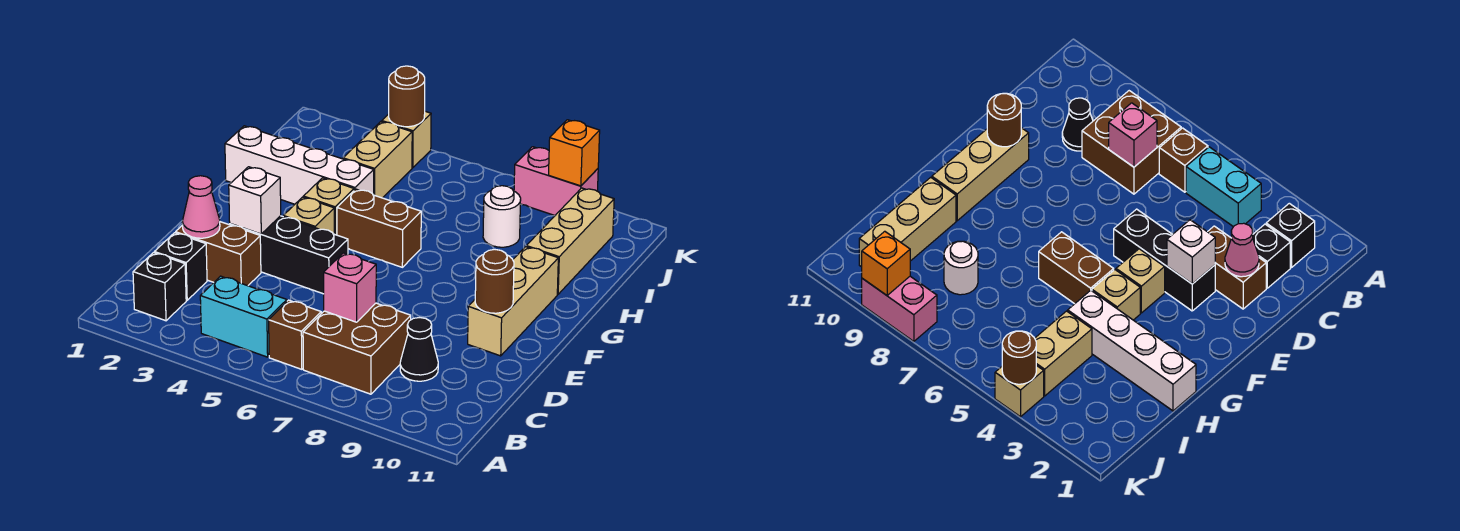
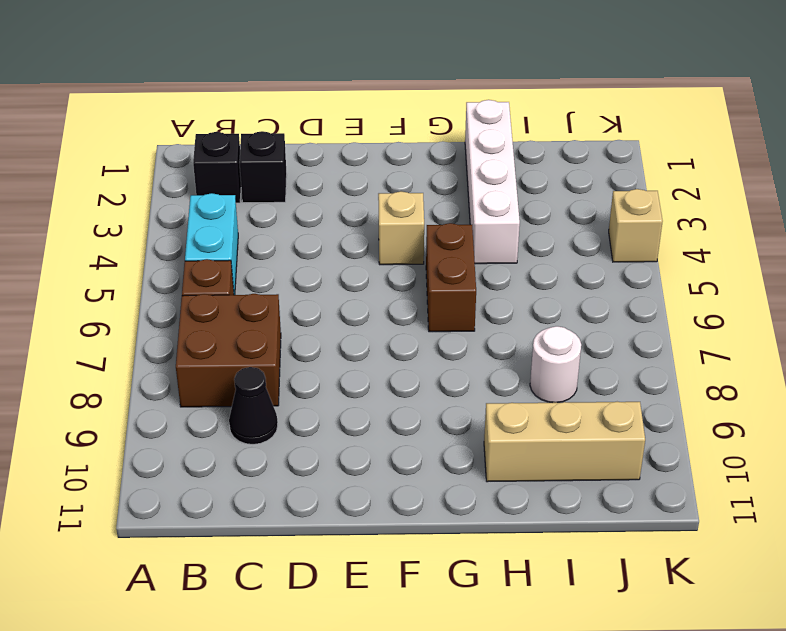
none -> brown brick D2:D3 level 1
none -> black brick E3:E5 level 1
none -> tan brick E10:G10 level 1

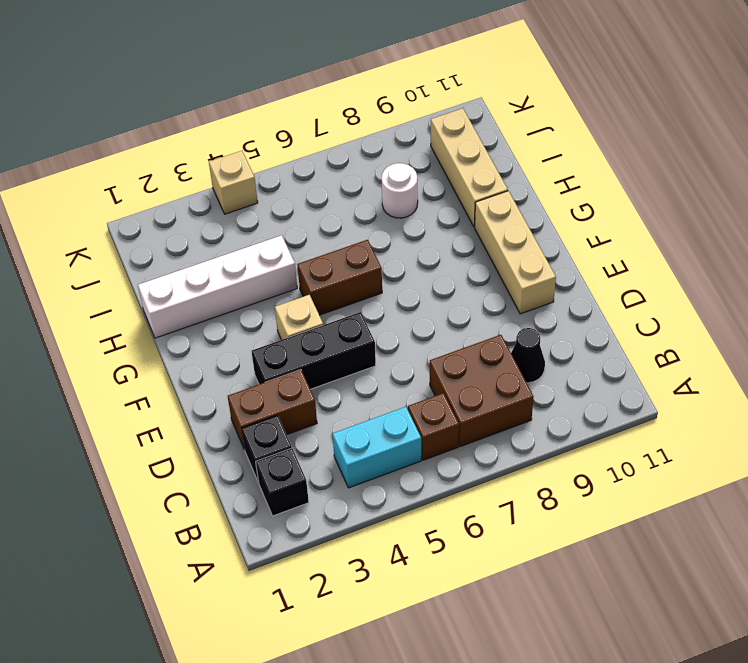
none -> tan brick G4 level 1
none -> tan brick I4:J4 level 1
none -> pink brick K8:K9 level 1

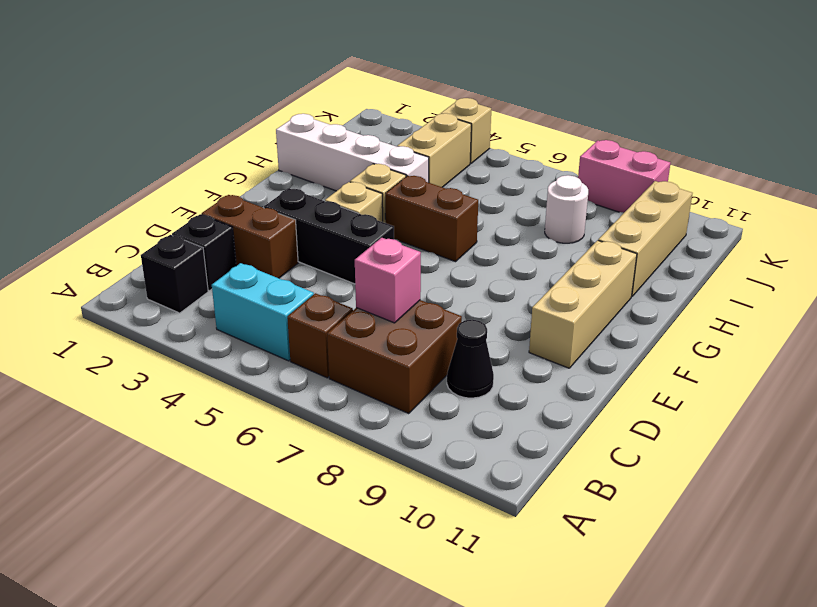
none -> pink cone D2 level 2
none -> white brick E3 level 2
none -> brown round brick E10 level 2

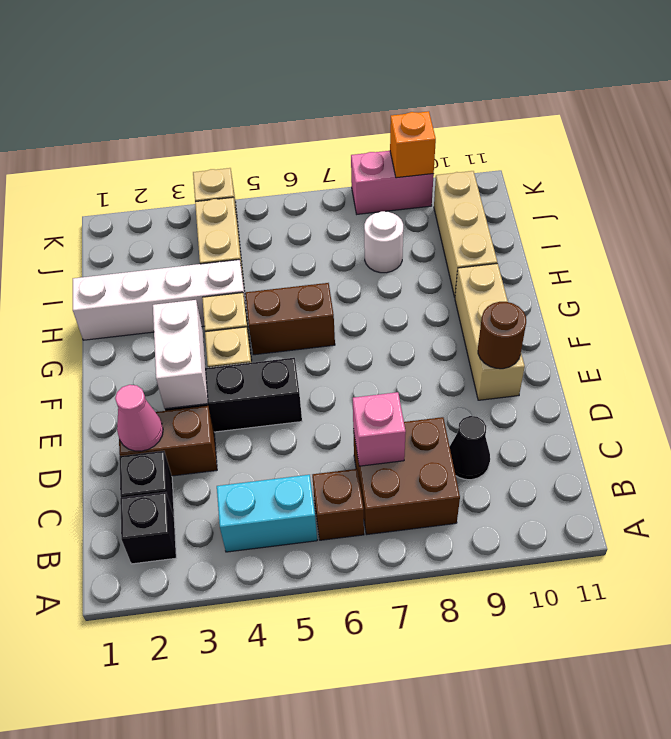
white brick E3:F3 level 2 -> white brick E3 level 2
none -> brown round brick K4 level 2

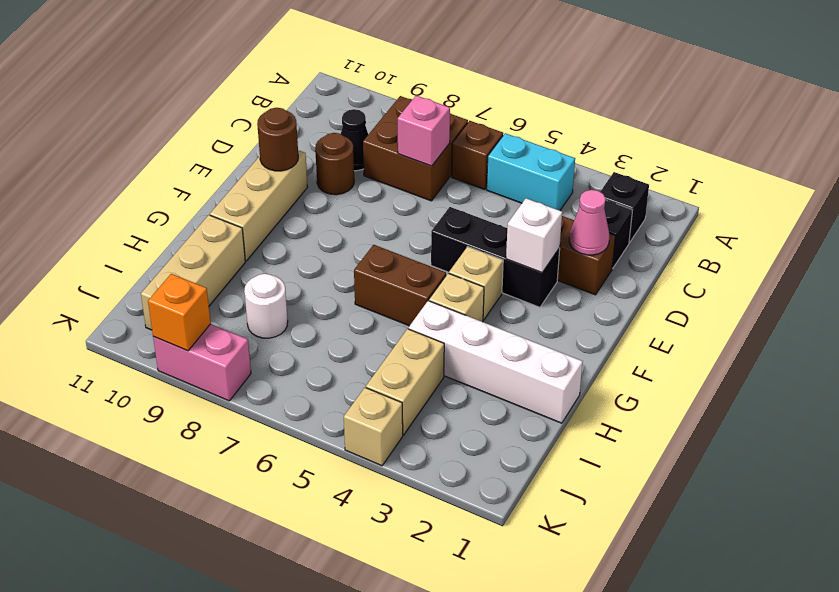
brown round brick D9 level 1 -> brown round brick K4 level 2

